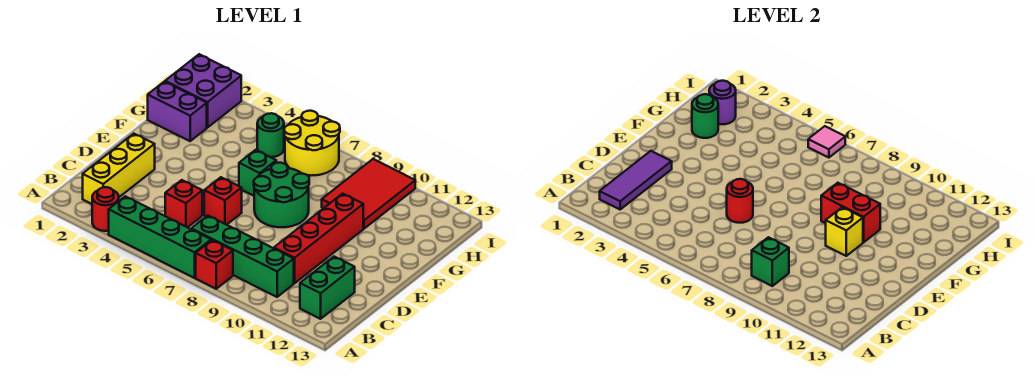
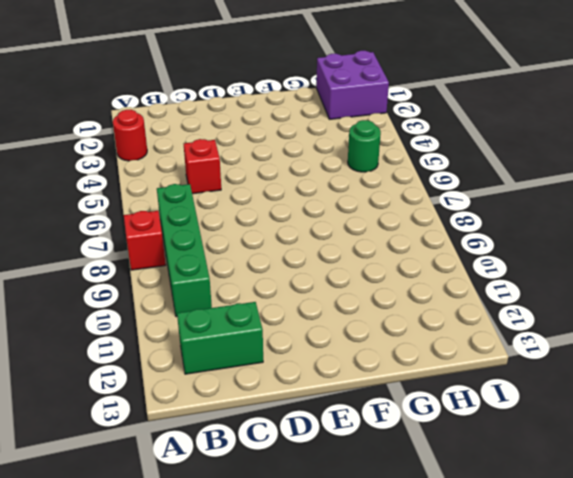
none -> green brick A4:A7 level 1
none -> yellow brick B2:D2 level 1
none -> red brick C10:F10 level 1

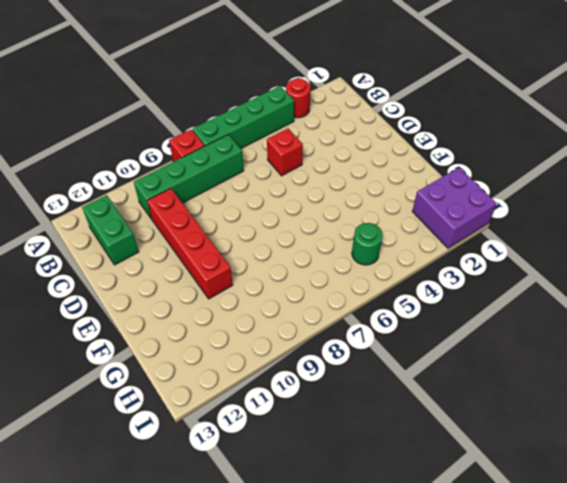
none -> yellow brick B2:D2 level 1
none -> red brick D6 level 1
none -> green round brick E7:F8 level 1

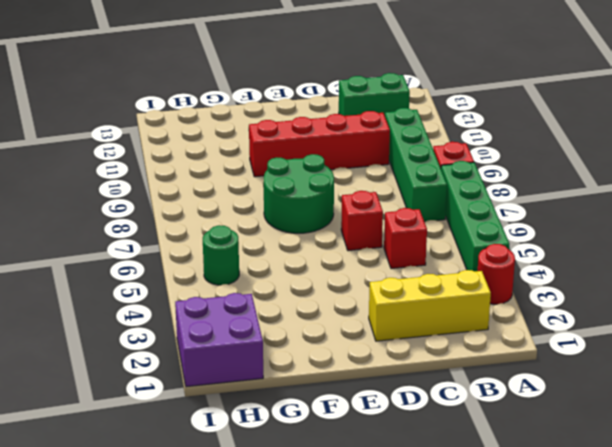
none -> green brick F6 level 1
none -> purple brick G1:G2 level 1
none -> red tile G9:I10 level 1

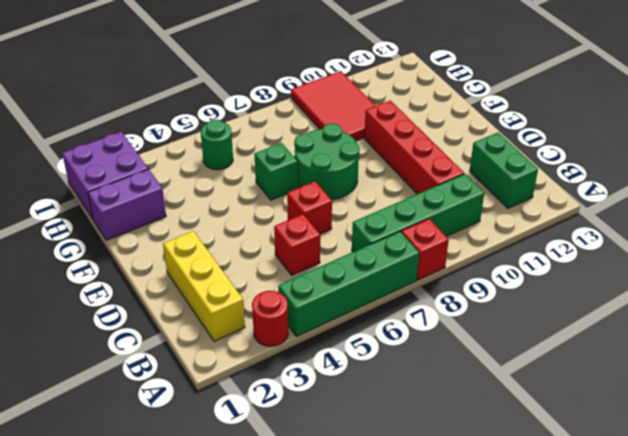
none -> yellow round brick H6:I7 level 1
none -> purple tile B2:D2 level 2
none -> green brick B9 level 2

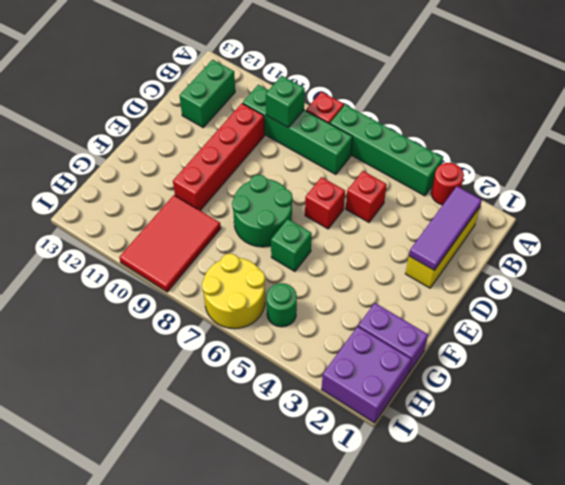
none -> red round brick D6 level 2
none -> yellow brick E10 level 2
none -> red brick F9:F10 level 2

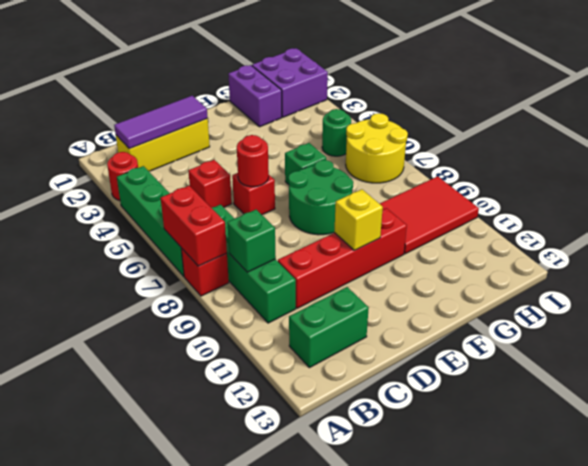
red brick A7:A8 level 2 -> red brick F9:F10 level 2
none -> green round brick G2 level 2
none -> purple round brick H2 level 2
none -> pink tile I6 level 2

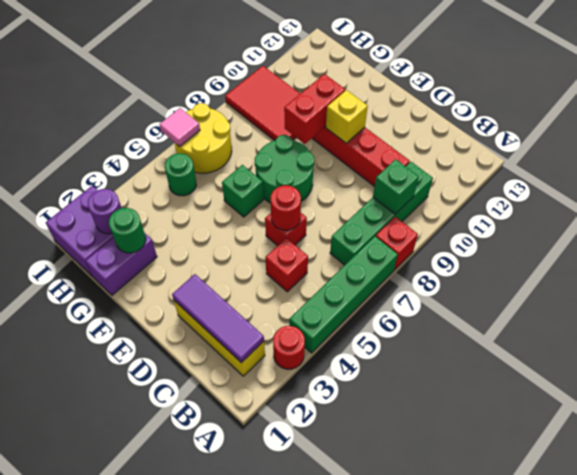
none -> green brick B12:C12 level 1

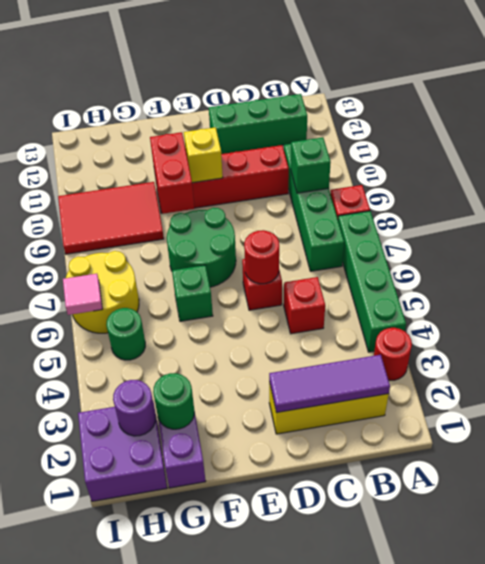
green brick B12:D12 level 1 -> green brick B12:C12 level 1

